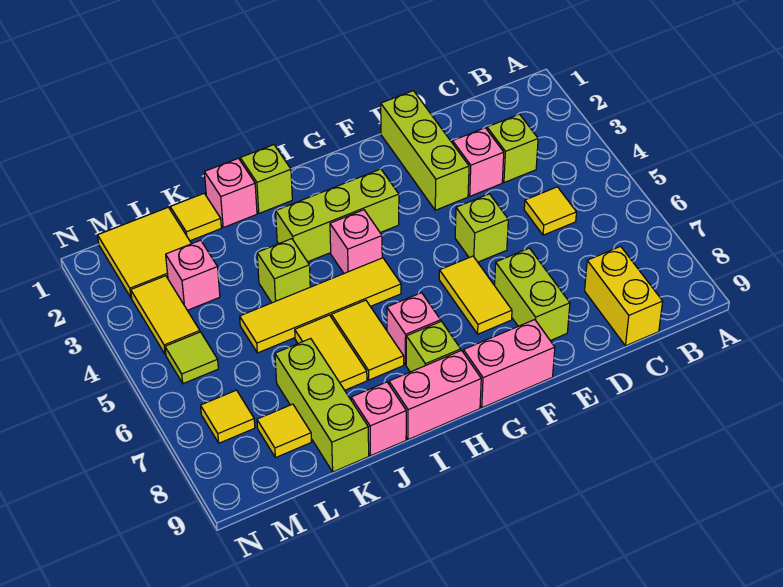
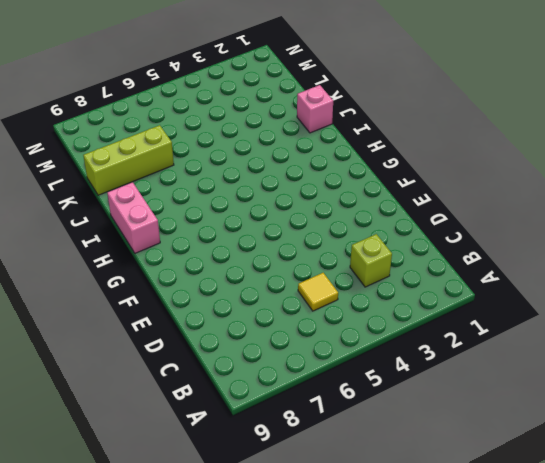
none -> yellow brick C8:C9 level 1
none -> pink brick D3 level 1
none -> lime brick E1:E3 level 1

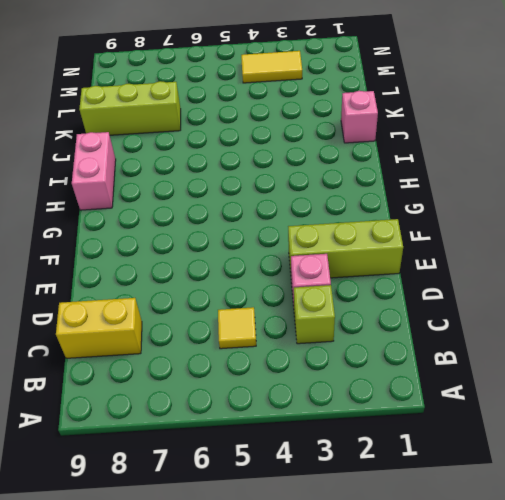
none -> lime brick E5 level 1
none -> lime brick E7:E8 level 1
none -> yellow tile F6:F7 level 1

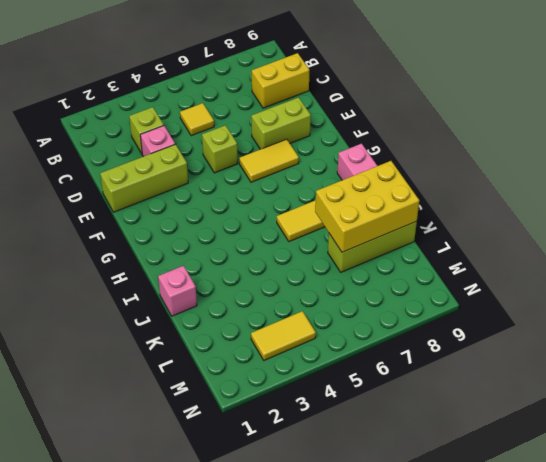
yellow brick J7:K9 level 2 -> none
none -> pink brick F9:G9 level 1
none -> lime brick G3:I3 level 1
none -> pink brick H4 level 1

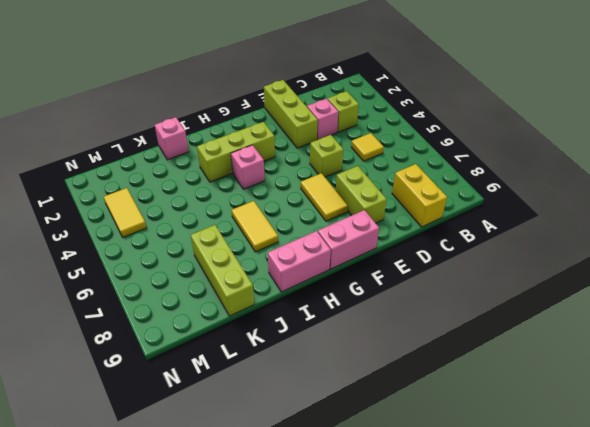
none -> yellow tile H5:K5 level 1
none -> pink brick H7 level 1
none -> lime brick H8 level 1

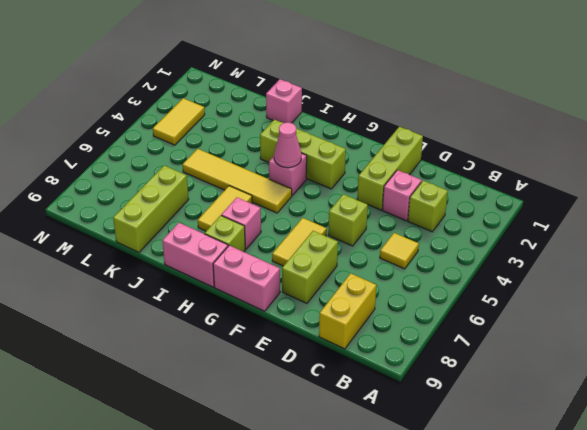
pink cone H4 level 2 -> none
none -> lime brick I1 level 1
none -> lime brick J4 level 1
none -> yellow tile J6:J7 level 1

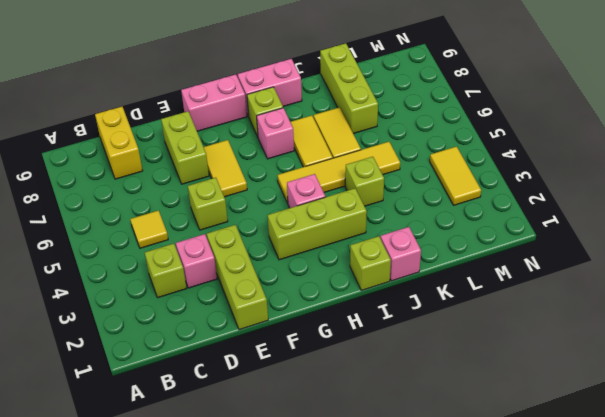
none -> pink brick J9 level 1
none -> yellow tile K1 level 1
none -> yellow tile L1:M2 level 1

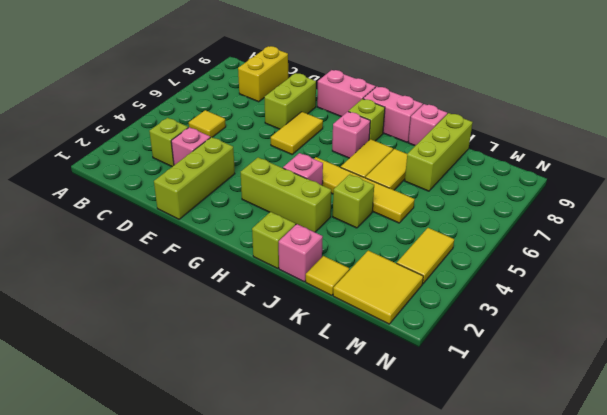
none -> lime brick E5 level 1
none -> pink brick L3 level 1
none -> yellow tile L8 level 1

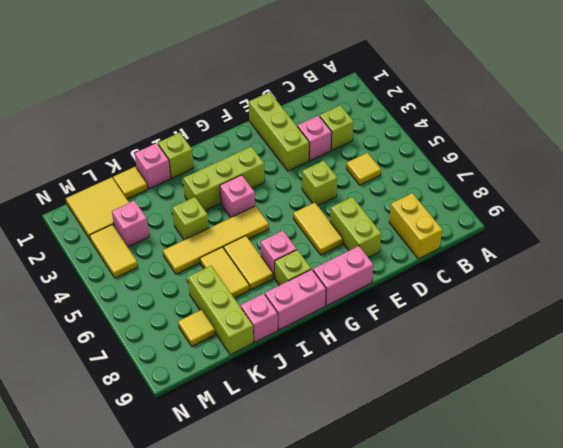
none -> lime tile M5 level 1
none -> yellow tile M7 level 1

